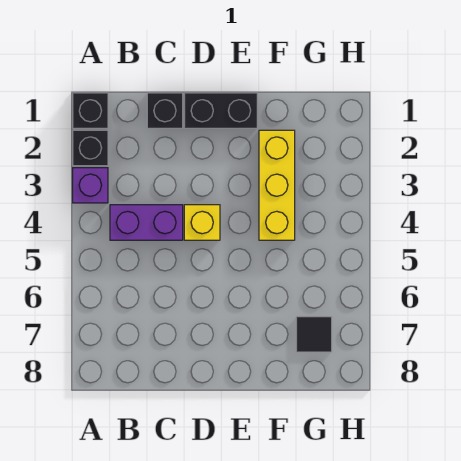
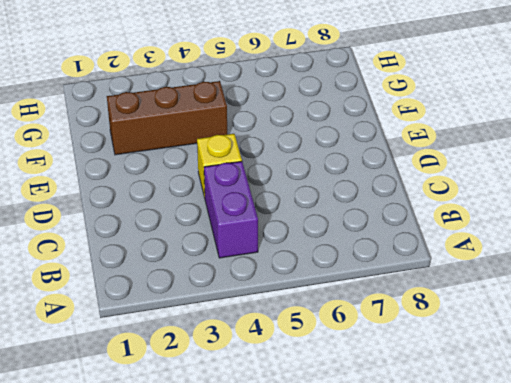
brown brick F2:F4 level 1 -> yellow brick F2:F4 level 1
none -> black brick A1 level 1
none -> black brick A2 level 1

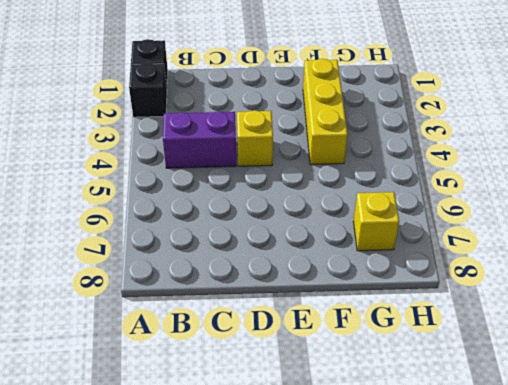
yellow brick G7 level 1 -> black tile G7 level 1
none -> purple brick A3 level 1
none -> black brick C1 level 1

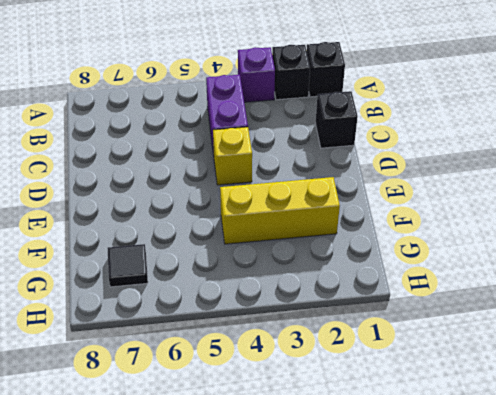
none -> black brick D1:E1 level 1

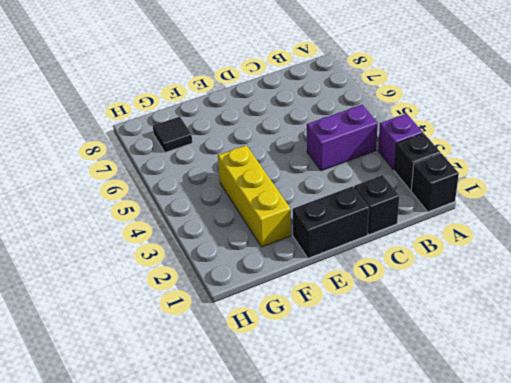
none -> yellow brick D4 level 1

